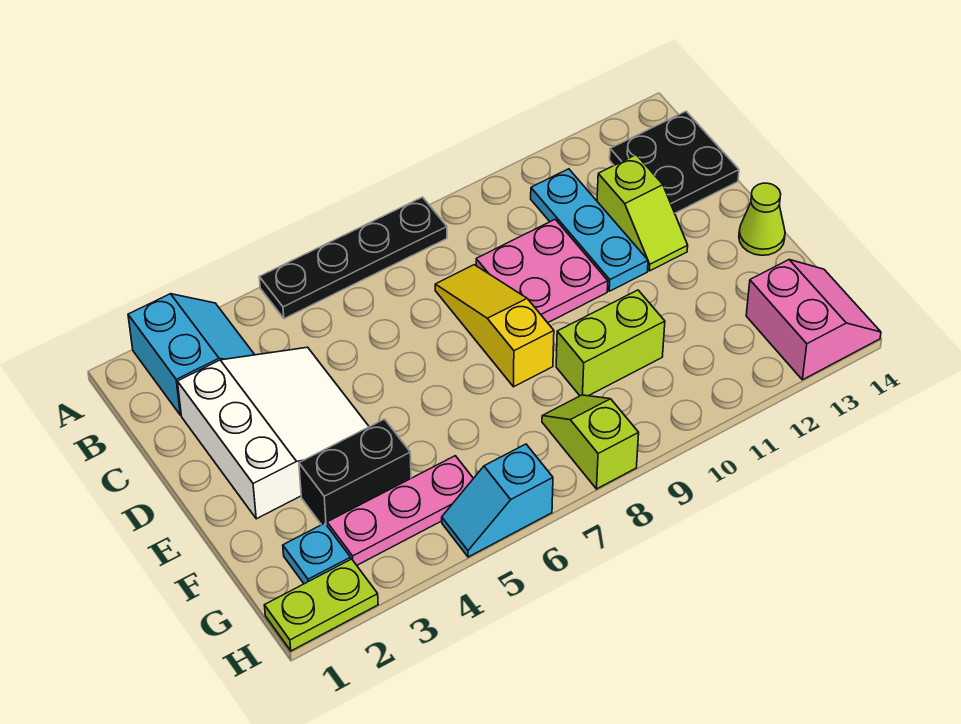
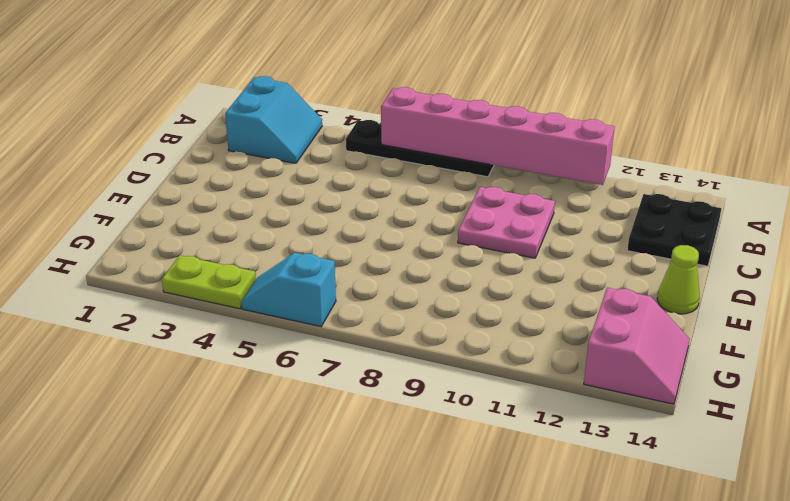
pink brick A6:A11 level 2 -> none
lime plate H3:H4 level 1 -> lime plate H1:H2 level 1
none -> cyan plate B11:D11 level 1
none -> white slope C2:E4 level 1 top 2
none -> yellow slope C8:E8 level 1 top E

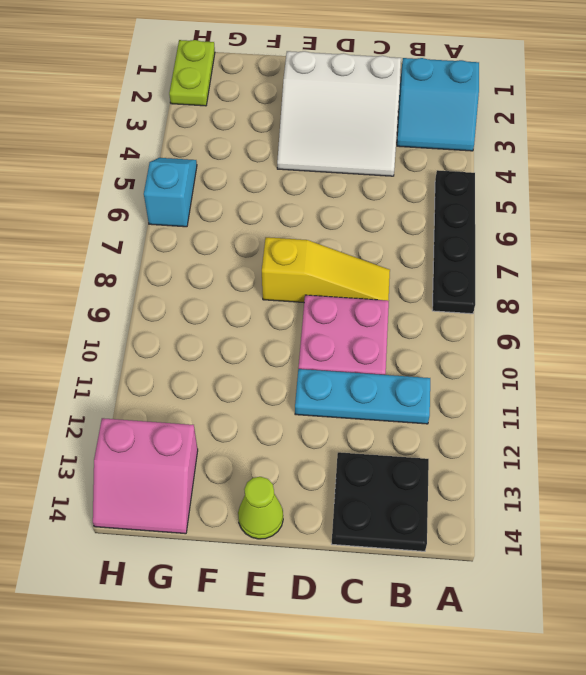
none -> lime slope C12:D12 level 1 top C
none -> black brick F3:F4 level 1
none -> lime brick F9:F10 level 1

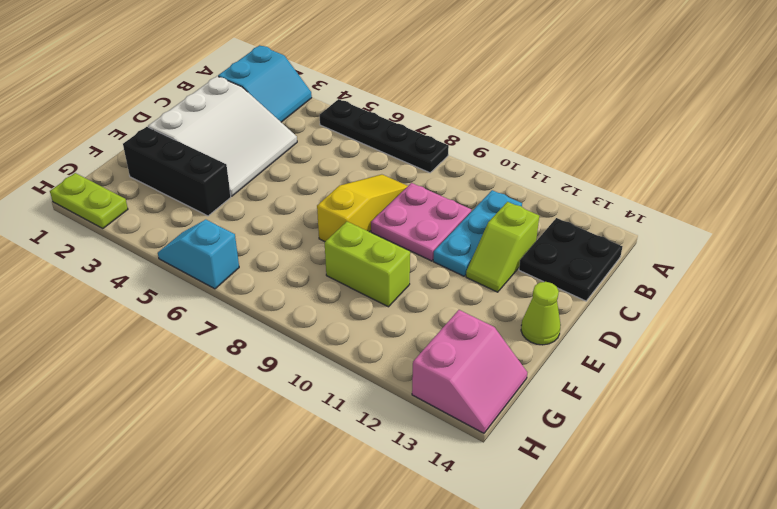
black brick F2:F4 level 1 -> black brick F3:F4 level 1
none -> cyan plate G2 level 1
none -> pink plate G3:G5 level 1
none -> lime slope G8:H8 level 1 top H

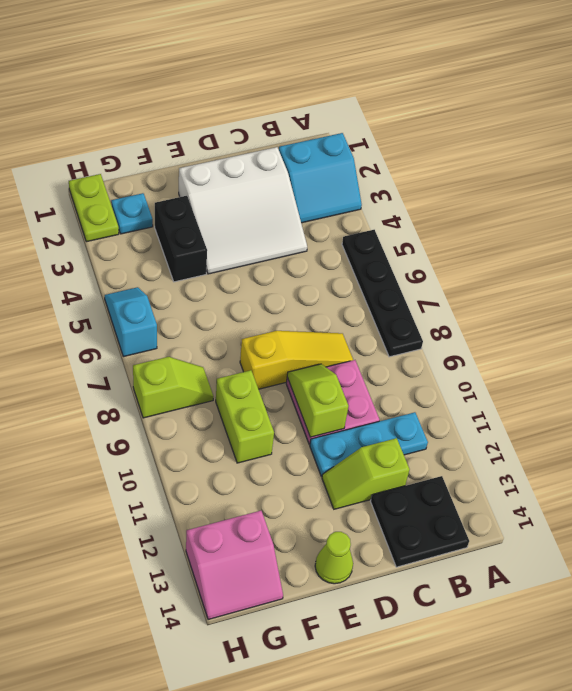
lime slope D9:D10 level 2 top 10 -> none
none -> pink plate G3:G5 level 1

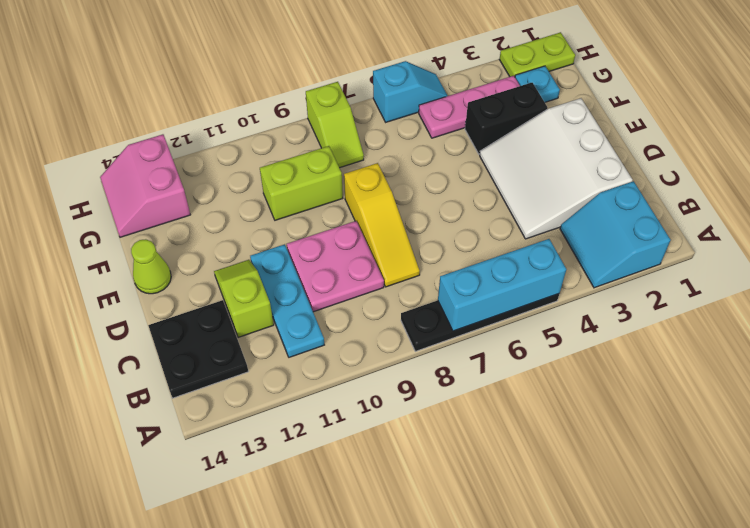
cyan brick A5:A7 level 2 -> none

